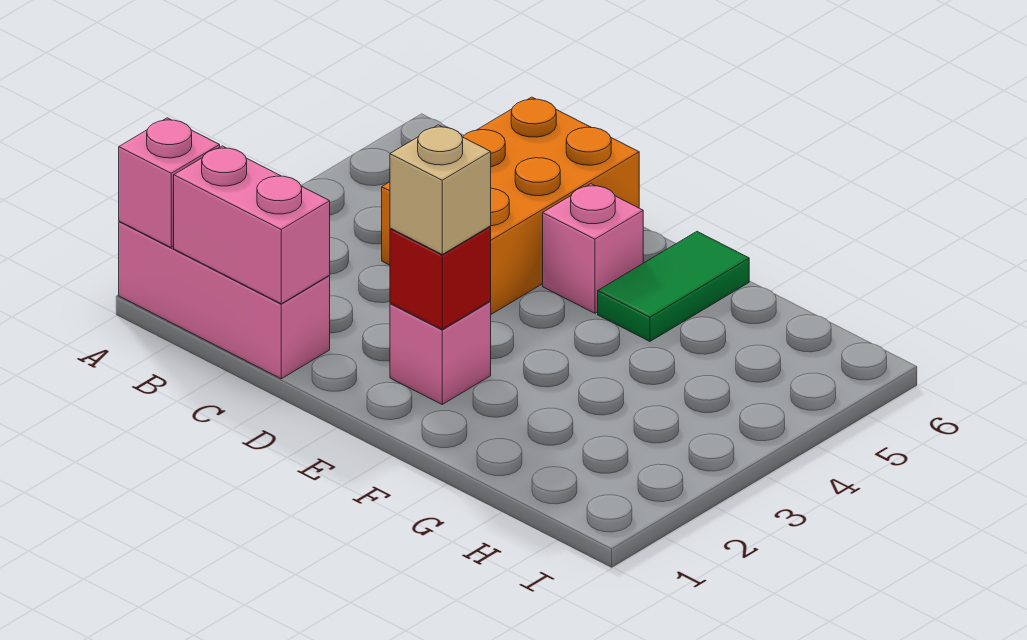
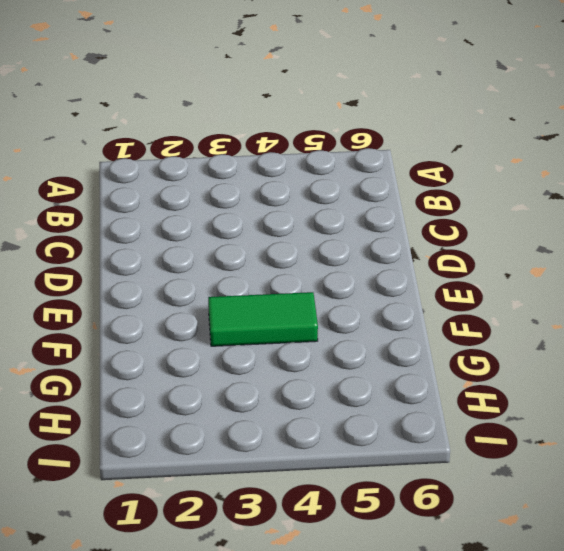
green tile F3:F4 level 1 -> green tile F5:F6 level 1
none -> pink brick A1:C1 level 1
none -> orange brick C4:D6 level 1

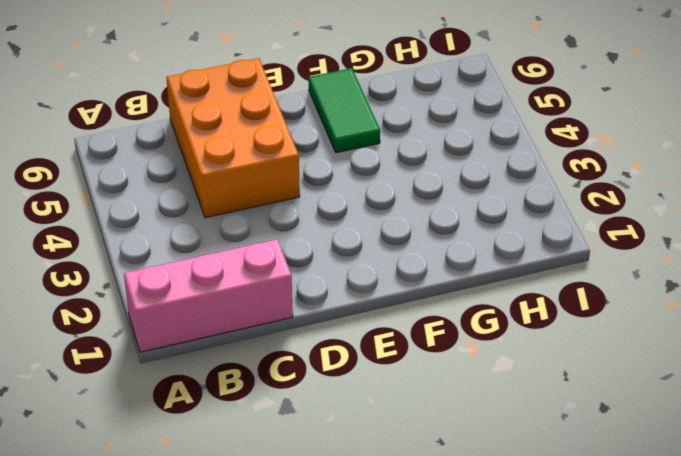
none -> pink brick E2 level 1
none -> pink brick E5 level 1

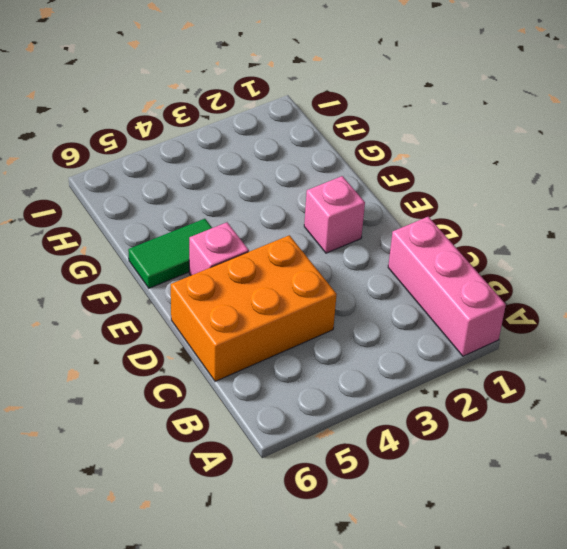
none -> pink brick A1 level 2
none -> pink brick B1:C1 level 2

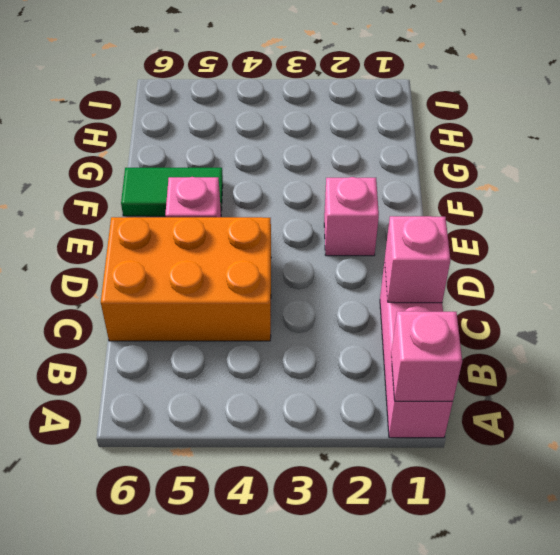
pink brick C1 level 2 -> pink brick B1:C1 level 2
none -> red brick E2 level 2
none -> tan brick E2 level 3

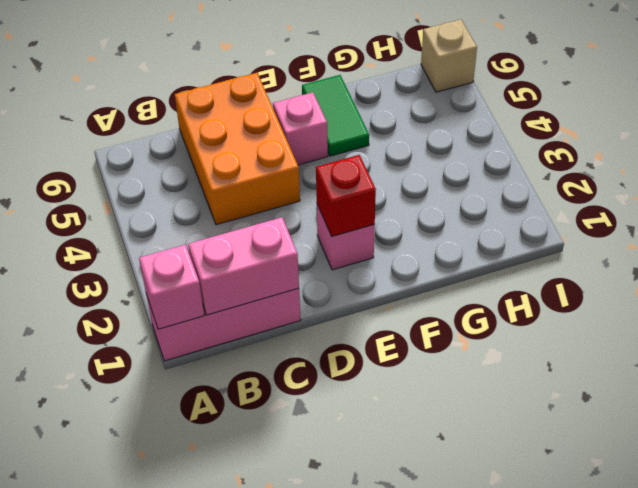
tan brick I6 level 1 -> tan brick E2 level 3

